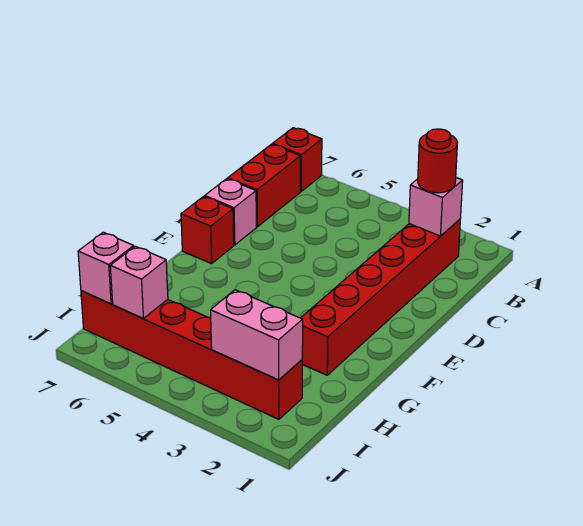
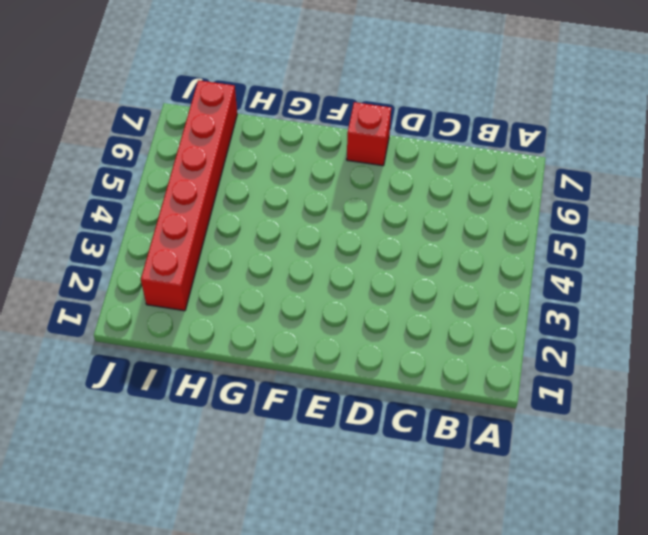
none -> red brick A7 level 1
none -> red brick B2:G2 level 1

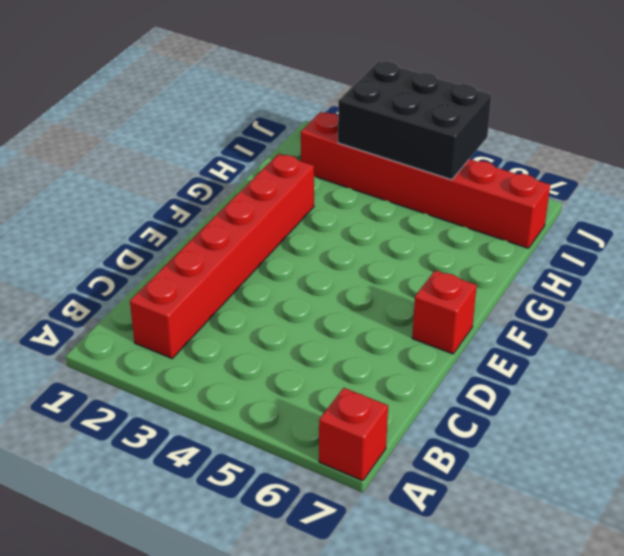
black brick I3:J5 level 2 -> pink brick I2:I3 level 2
none -> red brick B7:C7 level 1
none -> pink brick D7 level 1

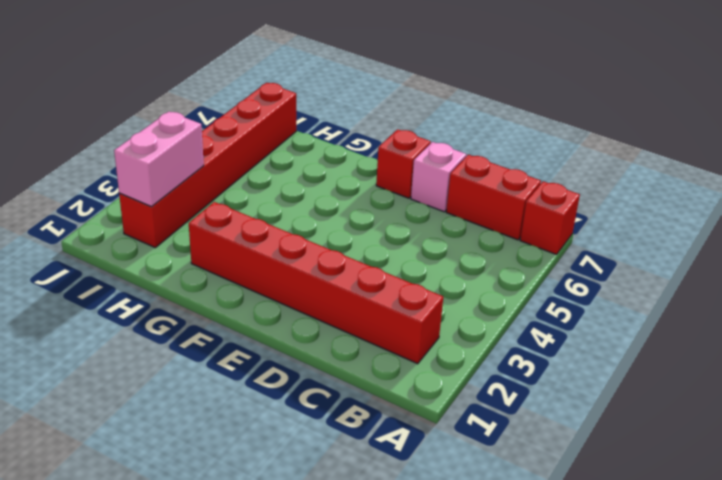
none -> pink brick B2 level 2
none -> pink brick I6 level 2

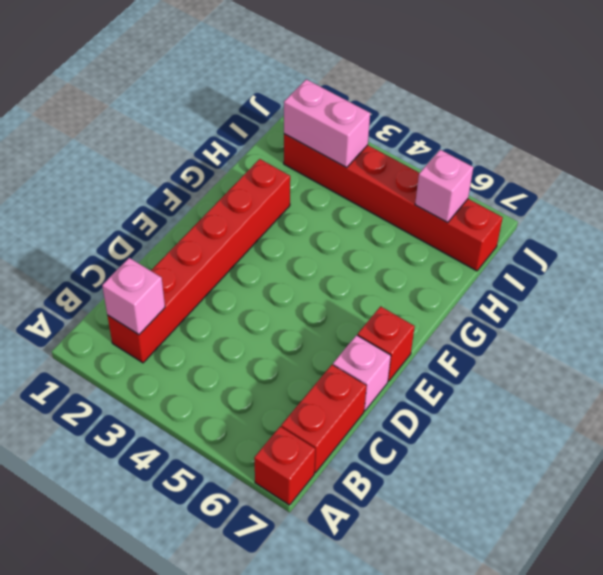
none -> pink brick I7 level 2
none -> red round brick B2 level 3

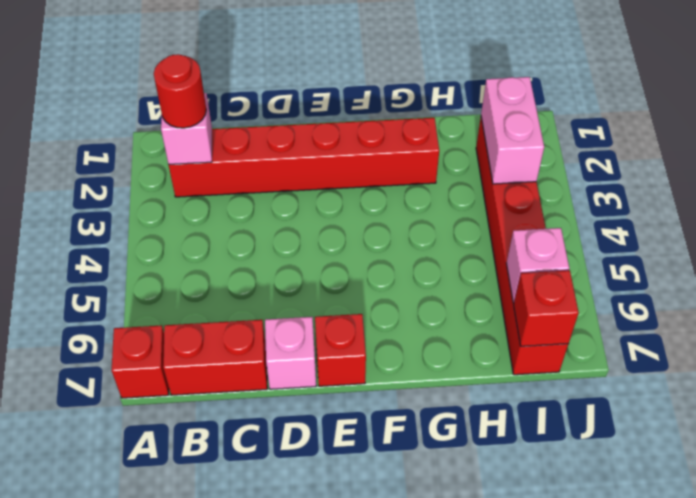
red brick I7 level 2 -> pink brick I7 level 2

